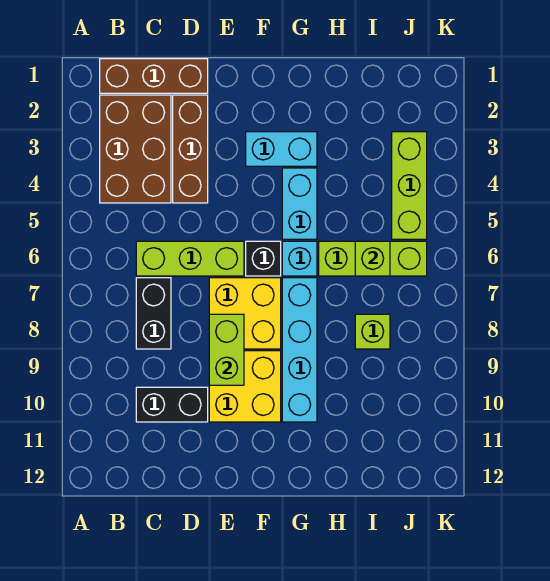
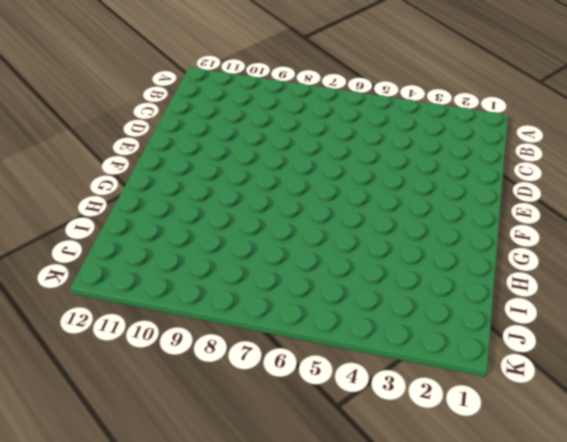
none -> brown brick B1:D1 level 1
none -> brown brick B2:C4 level 1
none -> lime brick C6:E6 level 1

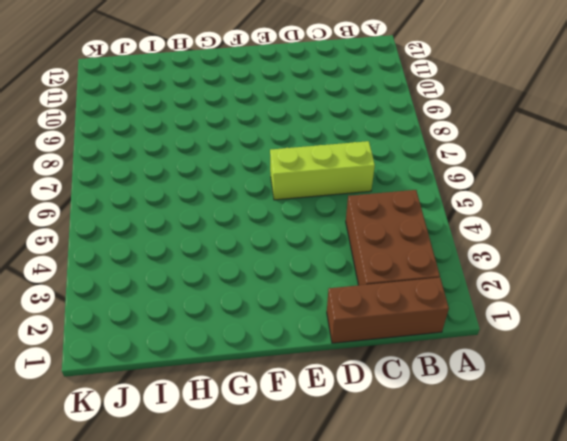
none -> black brick C7:C8 level 1
none -> black brick C10:D10 level 1
none -> brown brick D2:D4 level 1

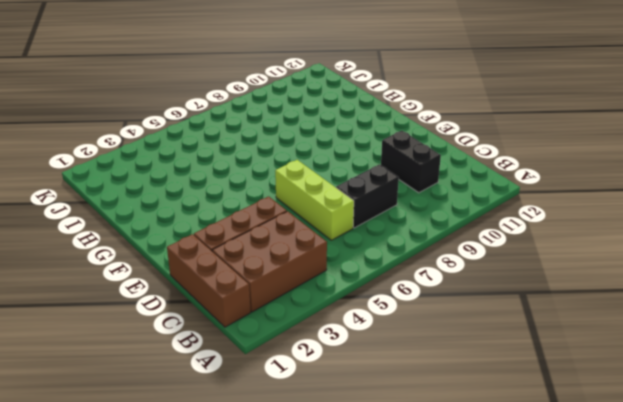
none -> yellow brick E7:F8 level 1
none -> yellow brick E9:F10 level 1
none -> cyan brick F3:G3 level 1

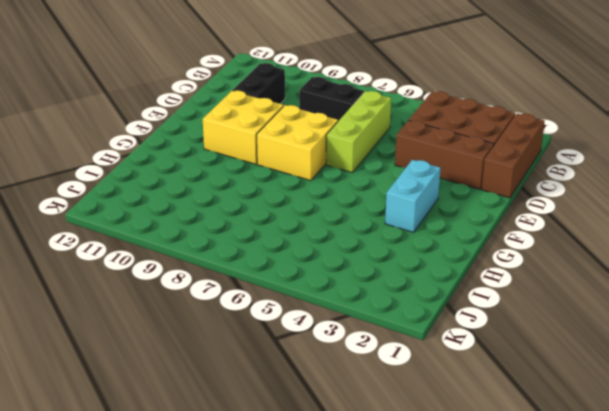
none -> black brick F6 level 1
none -> cyan brick G4:G5 level 1
none -> cyan brick G6 level 1

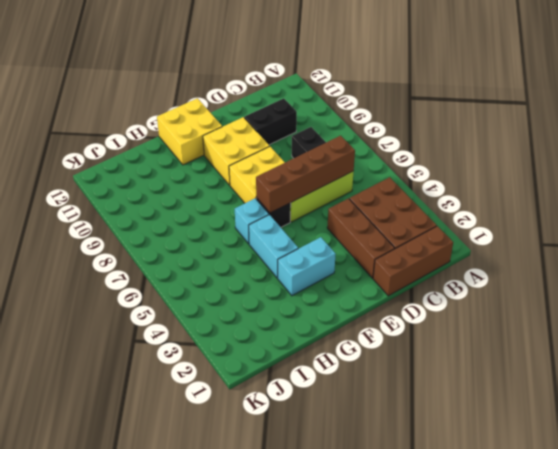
brown brick C6:F6 level 2 -> none
yellow brick F11:G12 level 1 -> none
none -> cyan brick G7:G10 level 1
none -> lime brick H6:J6 level 1
none -> lime brick I8 level 1

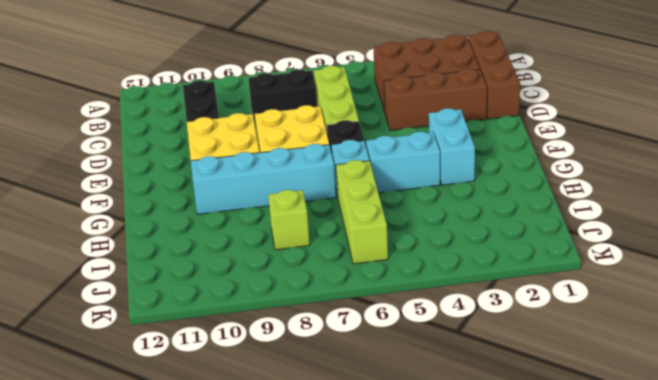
none -> lime brick J3:J5 level 1
none -> lime brick E8:E9 level 2
none -> lime brick I6 level 2

